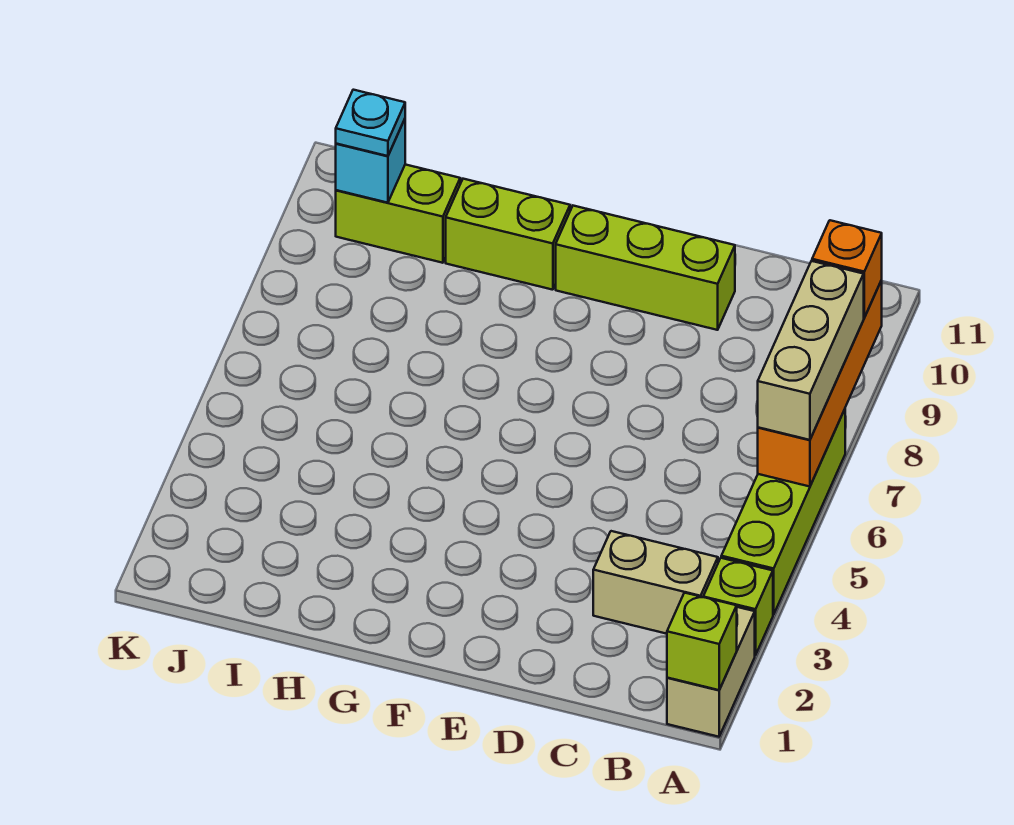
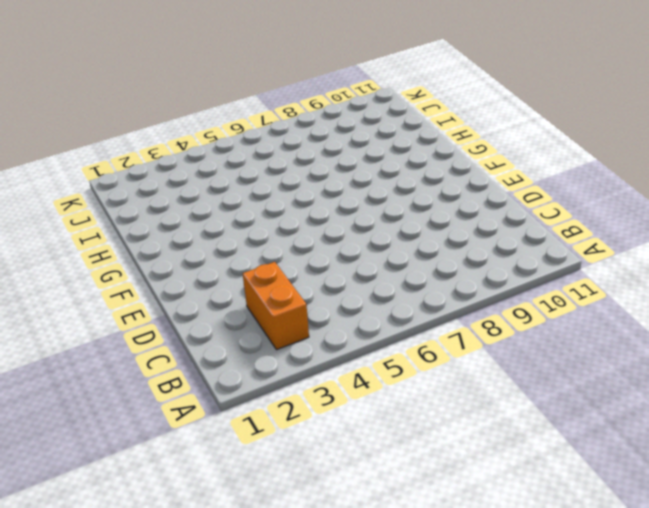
orange brick B3:C3 level 1 -> tan brick B3:C3 level 1
none -> tan brick A1:A2 level 1
none -> lime brick A3 level 1
none -> lime brick A4:A7 level 1

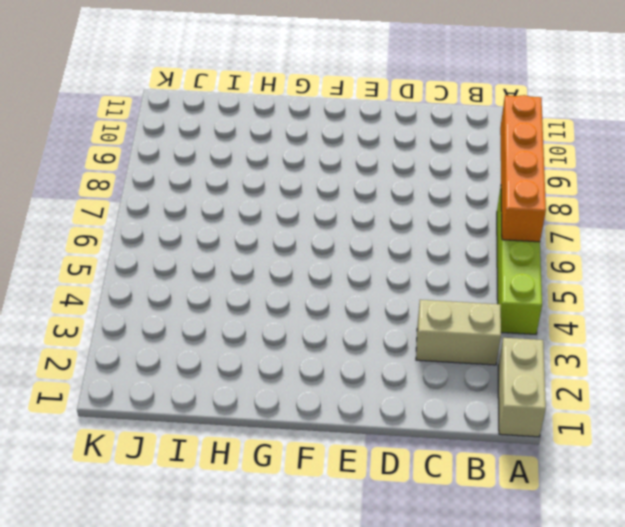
none -> lime brick A3 level 1
none -> lime brick D10:F10 level 1
none -> lime brick G10:H10 level 1

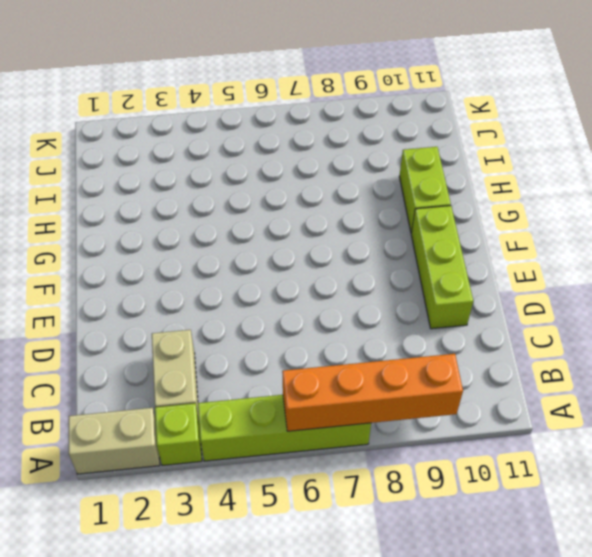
none -> lime brick I10:J10 level 1
none -> lime brick A1 level 2
none -> cyan brick J10 level 2

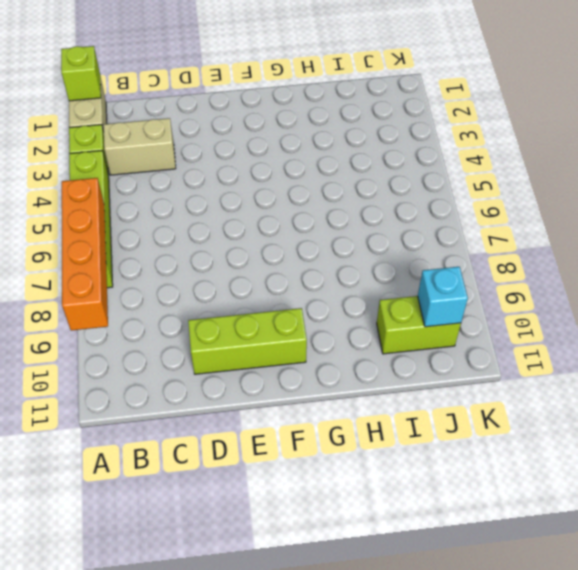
none -> lime brick G10:H10 level 1
none -> tan brick A6:A8 level 3
none -> orange brick A9 level 3

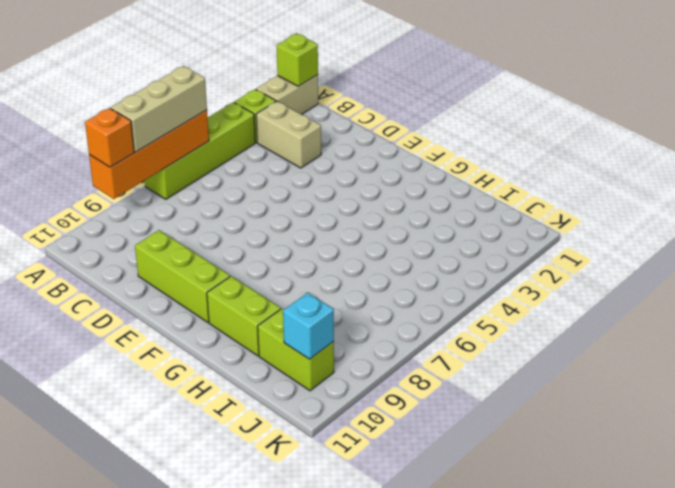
none -> cyan plate J10 level 3

